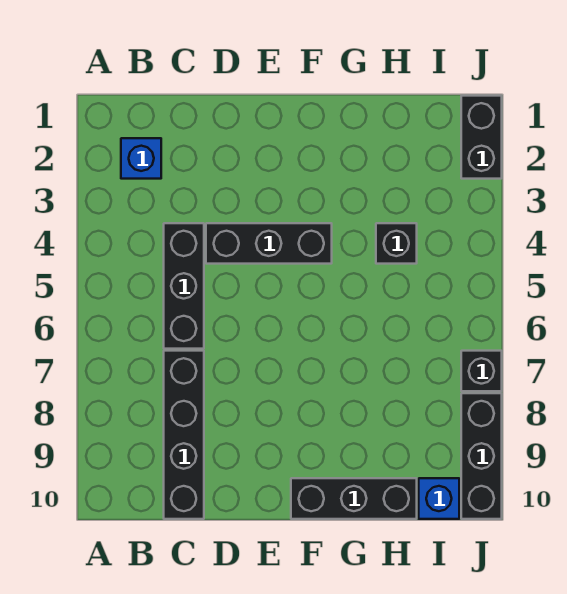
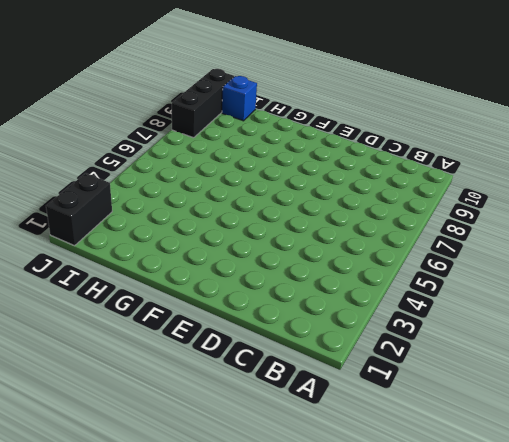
none -> blue brick B2 level 1
none -> black brick C4:C6 level 1

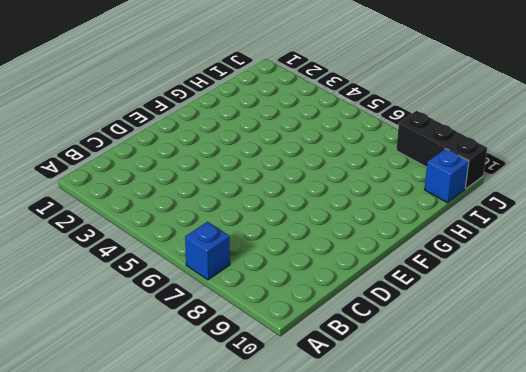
blue brick A7 level 1 -> blue brick B2 level 1
none -> black brick C4:C6 level 1
none -> black brick C7:C10 level 1

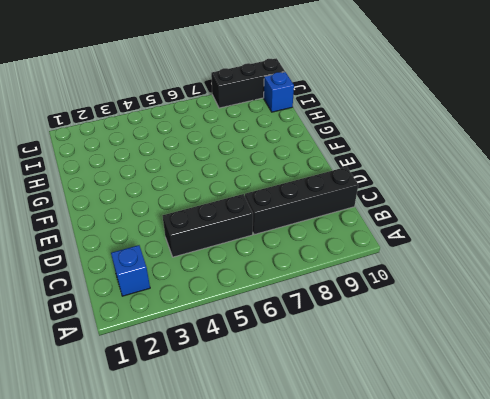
none -> black brick D4:F4 level 1
none -> black brick F10:H10 level 1

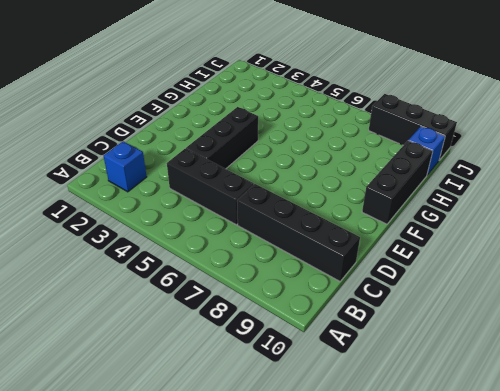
none -> black brick H4 level 1
none -> black brick J1:J2 level 1

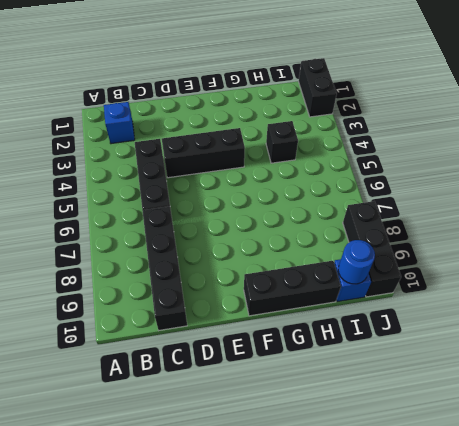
blue round brick I10 level 2 -> none
none -> black brick J7 level 1

